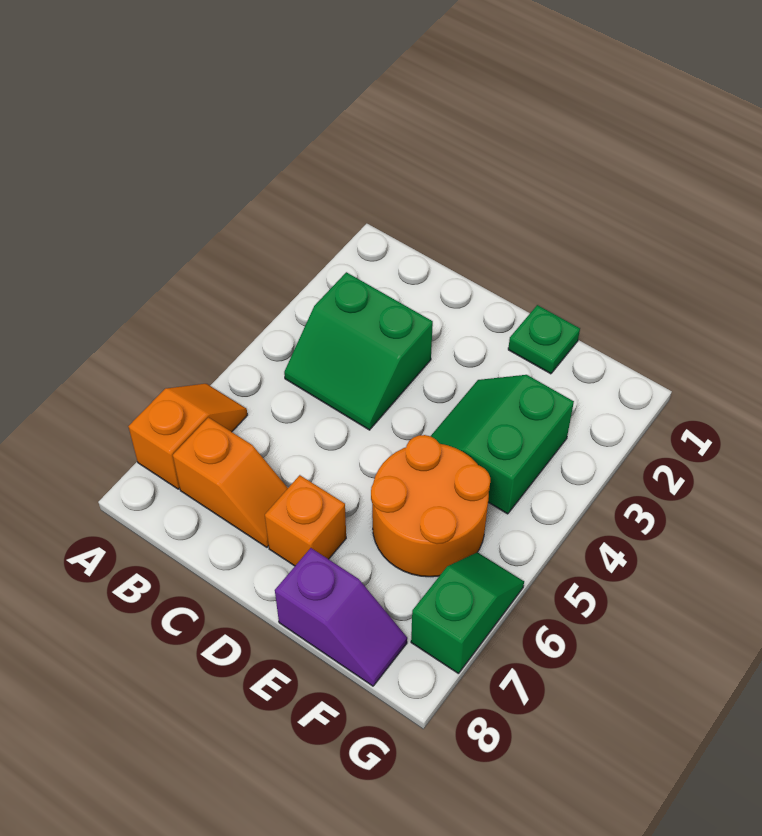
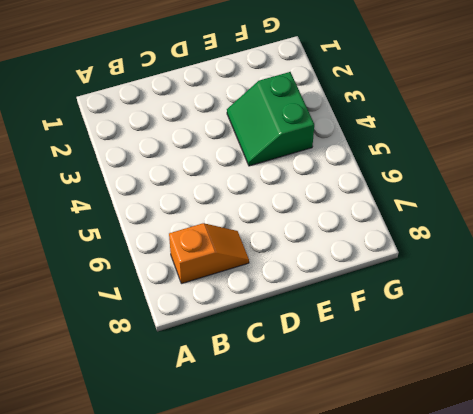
none -> orange slope A6:A7 level 1 top 7
none -> green slope B3:C4 level 1 top 3

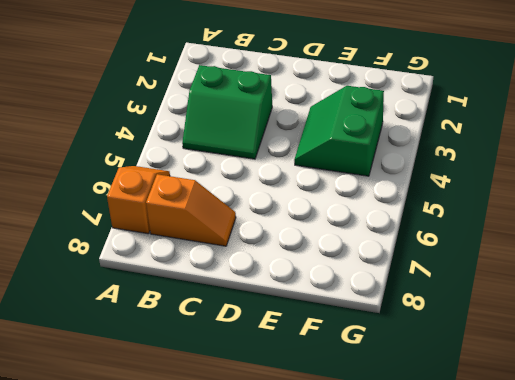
none -> orange brick D7 level 1
none -> green plate E1 level 1

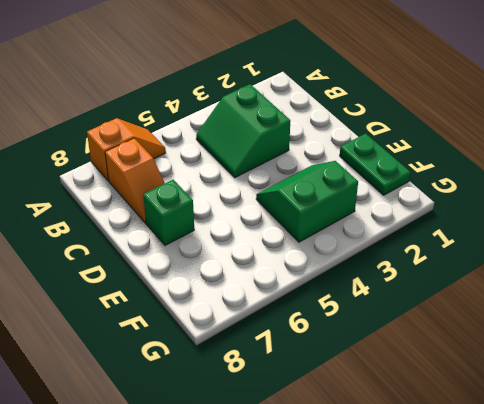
green brick D7 level 1 -> orange brick D7 level 1
green plate E1:F1 level 1 -> green plate E1 level 1
none -> orange round brick E5:F6 level 1
none -> purple slope E8:F8 level 1 top E

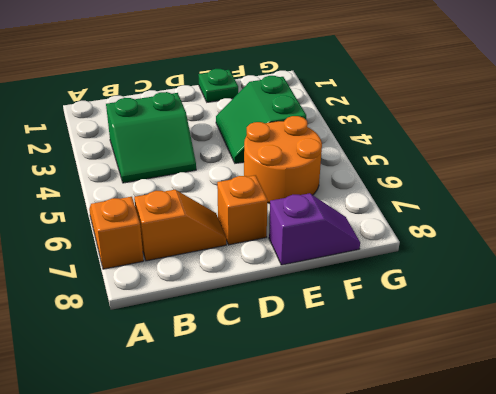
none -> green slope G6:G7 level 1 top 7

